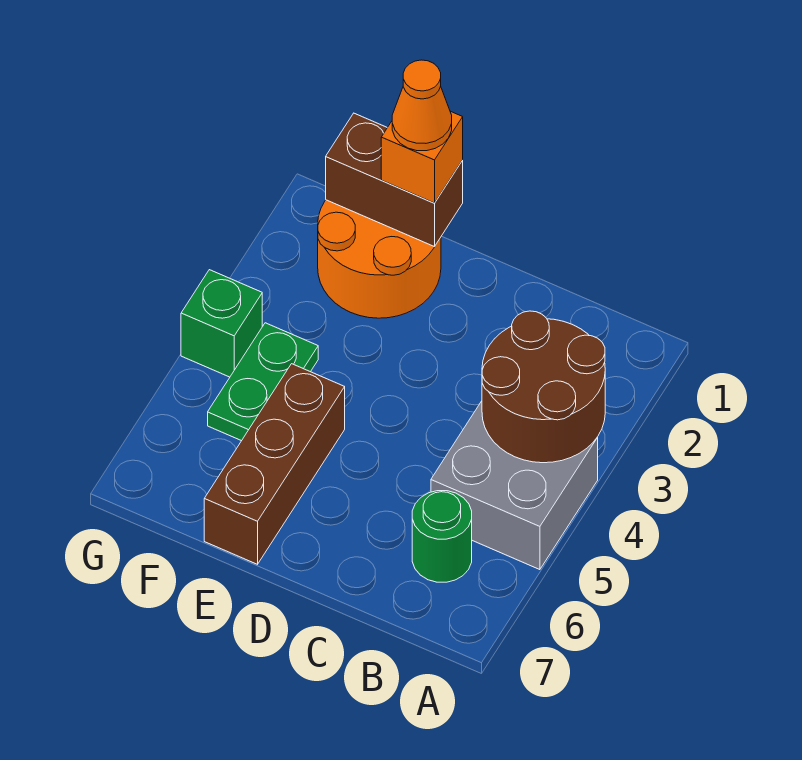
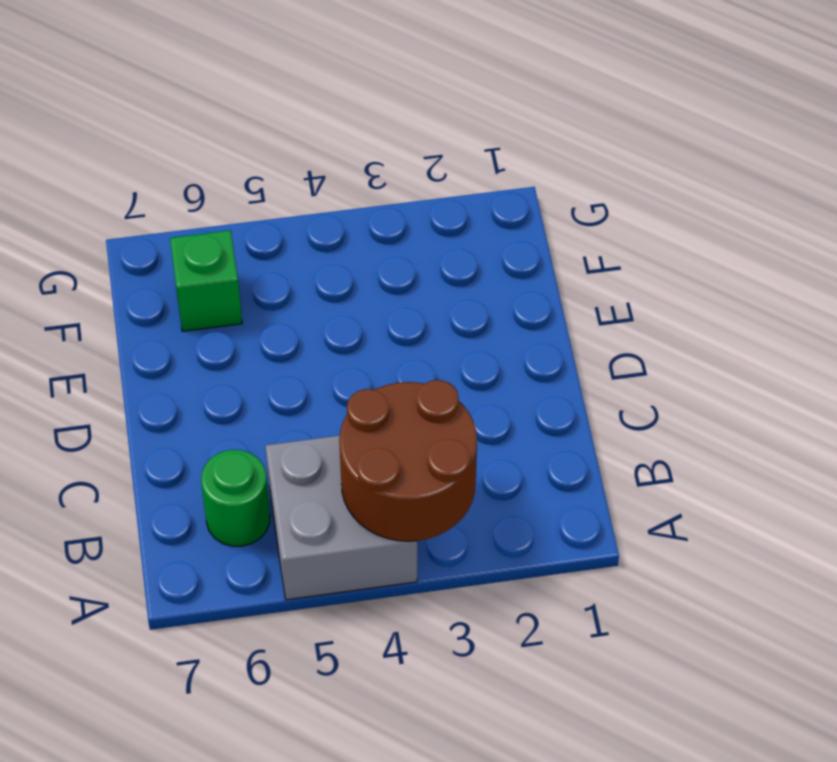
green brick F6 level 1 -> green brick G4 level 1
none -> orange round brick E1:F2 level 1
none -> brown brick E5:E7 level 1

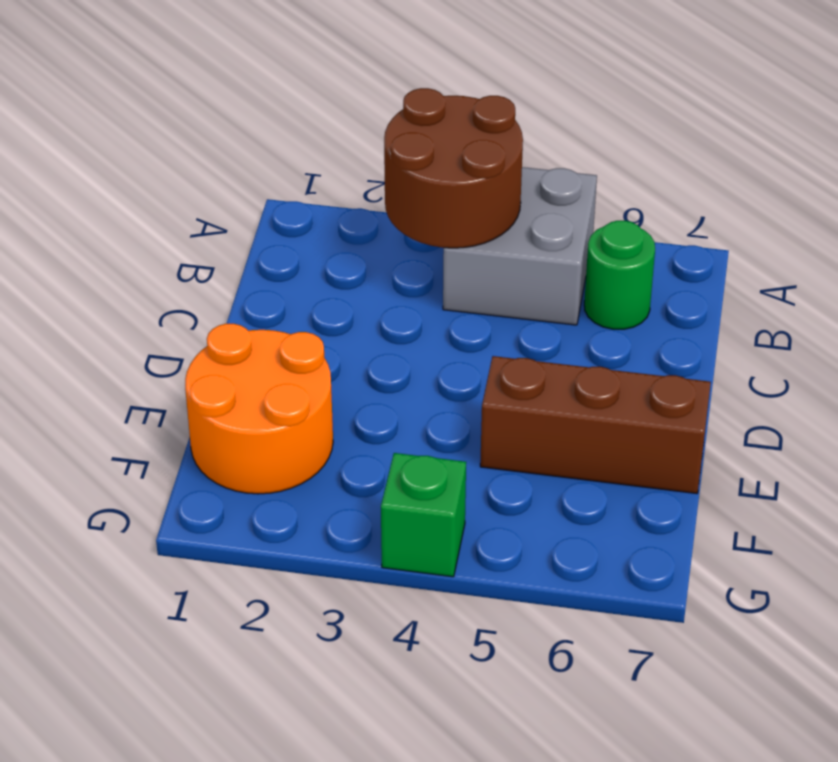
none -> green plate F4:F5 level 1
none -> brown brick E1:F1 level 2

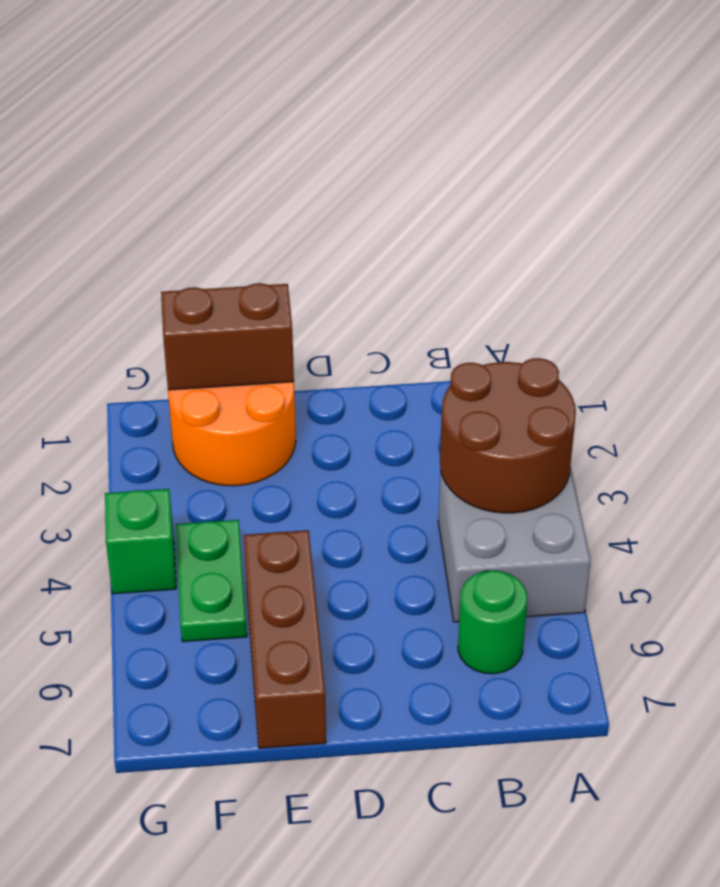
none -> orange brick E1 level 3
none -> orange cone E1 level 4

